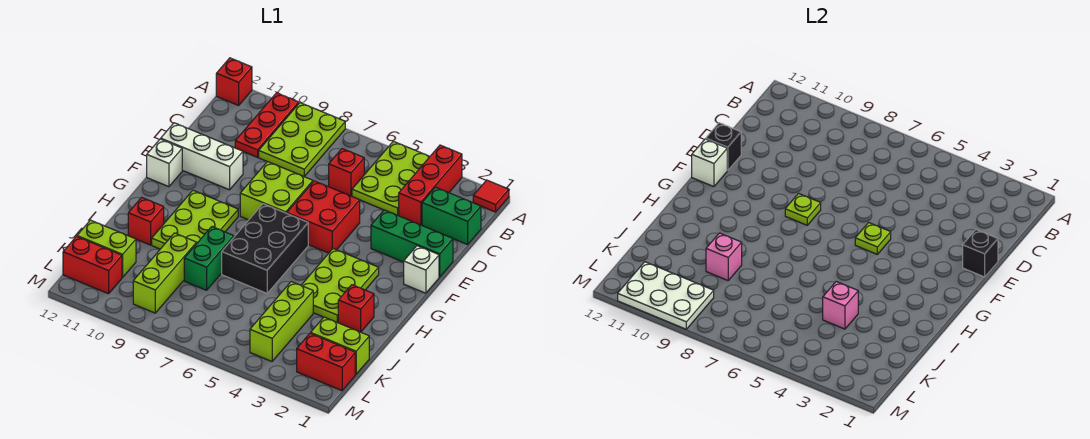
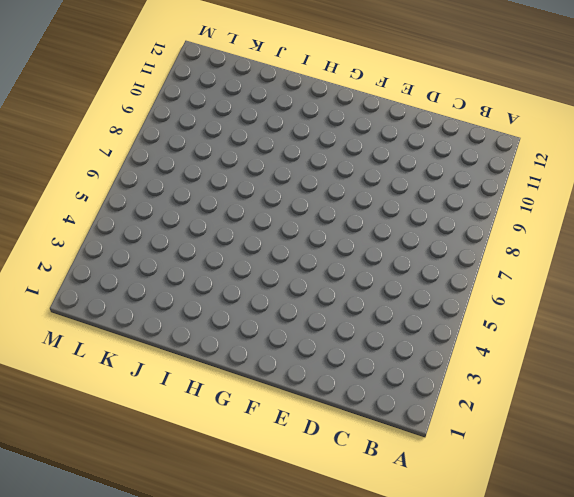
none -> red tile A1 level 1
none -> red brick A3:C3 level 1
none -> lime plate A4:C5 level 1
none -> lime plate A8:C9 level 1

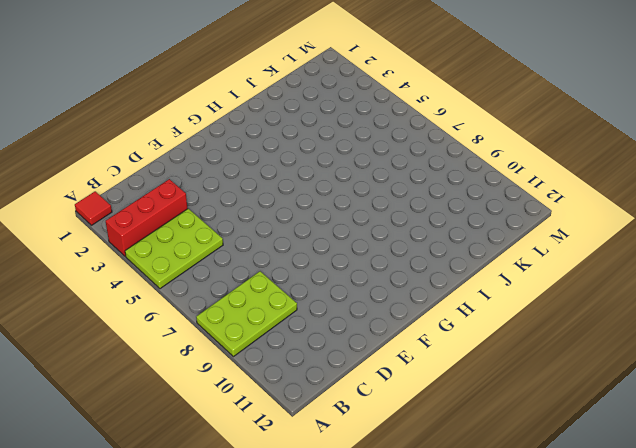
none -> red plate A10:C10 level 1
none -> red brick A12 level 1
none -> green brick C1:C2 level 1
none -> red brick C6 level 1

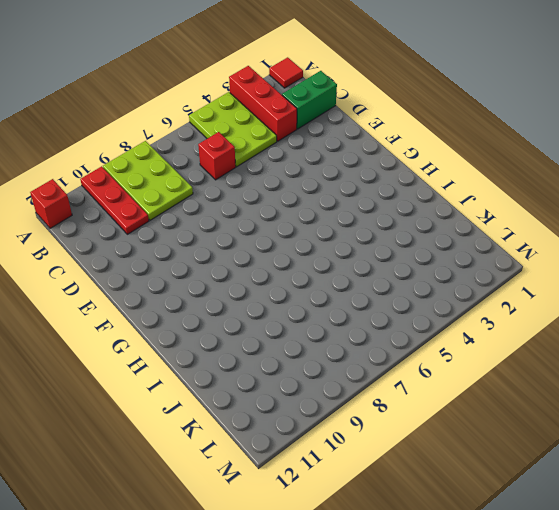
none -> green brick E1:E3 level 1
none -> red brick E5:F6 level 1
none -> lime brick E7:F8 level 1
none -> white brick E10:E12 level 1

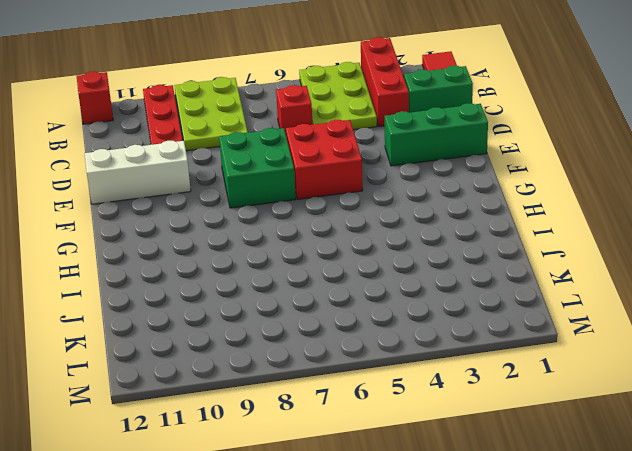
green brick E7:F8 level 1 -> lime brick E7:F8 level 1
none -> white brick F1 level 1
none -> white brick F12 level 1
none -> lime plate G3:I4 level 1
none -> black brick G6:I7 level 1

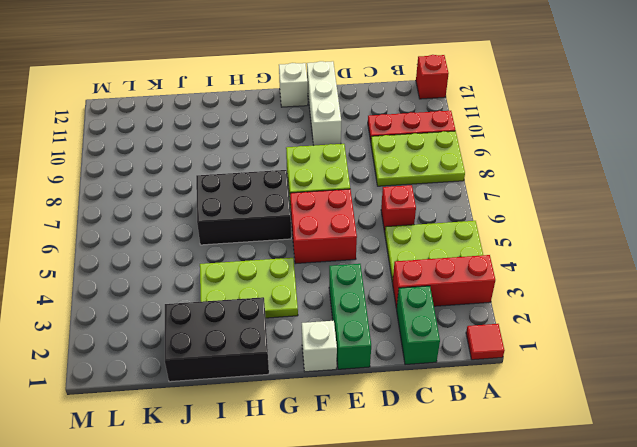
black brick H1:J2 level 1 -> red brick I2 level 1
none -> lime plate G9:I10 level 1
none -> green brick I8:J8 level 1
none -> red brick I11 level 1
none -> lime brick J4:L4 level 1

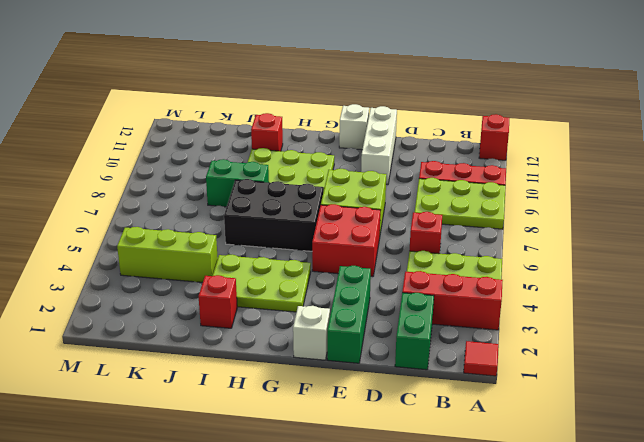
none -> lime brick J9:L9 level 1
none -> lime brick K1:K2 level 1
none -> lime brick K11:K12 level 1
none -> red brick L1:L2 level 1

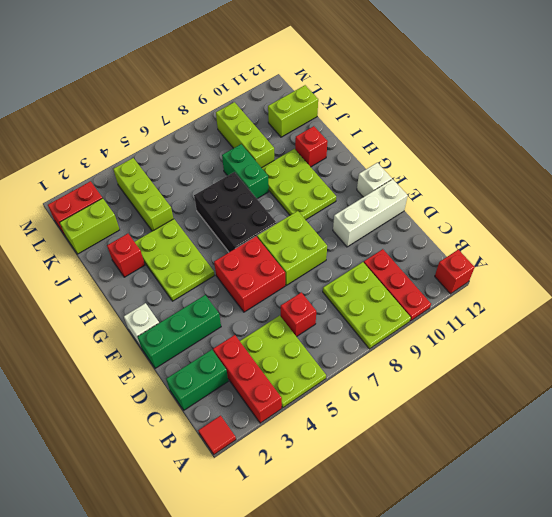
none -> red brick L11:L12 level 1
none -> black brick E1 level 2
none -> black brick E12 level 2
none -> lime plate F5 level 2

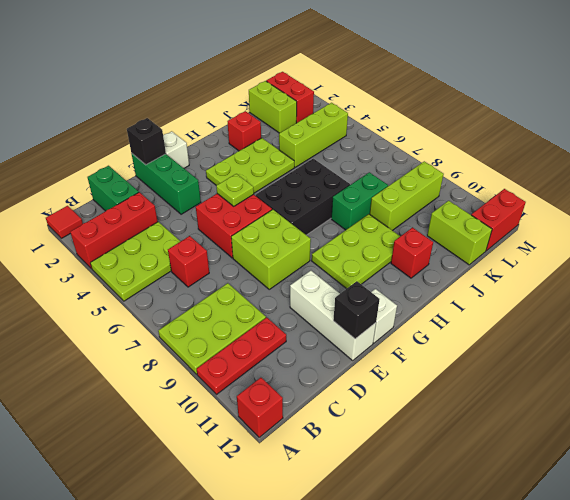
red brick L12:M12 level 1 -> red brick L11:L12 level 1
none -> lime plate F8 level 2
none -> white brick F12 level 2
none -> pink brick J4 level 2
none -> pink brick J9 level 2

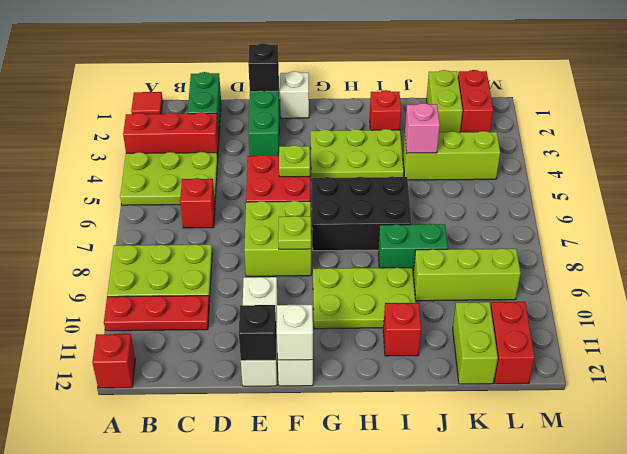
none -> pink brick J9 level 2
none -> white plate L9:M11 level 2

